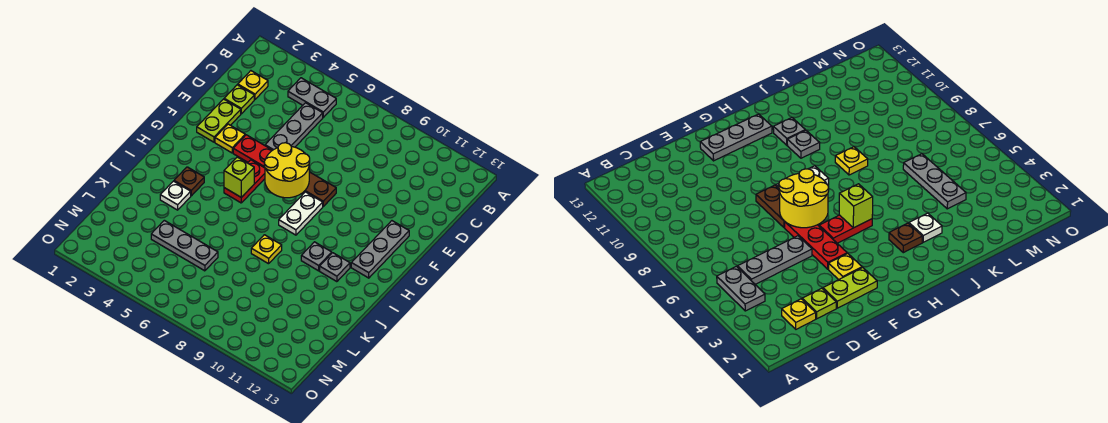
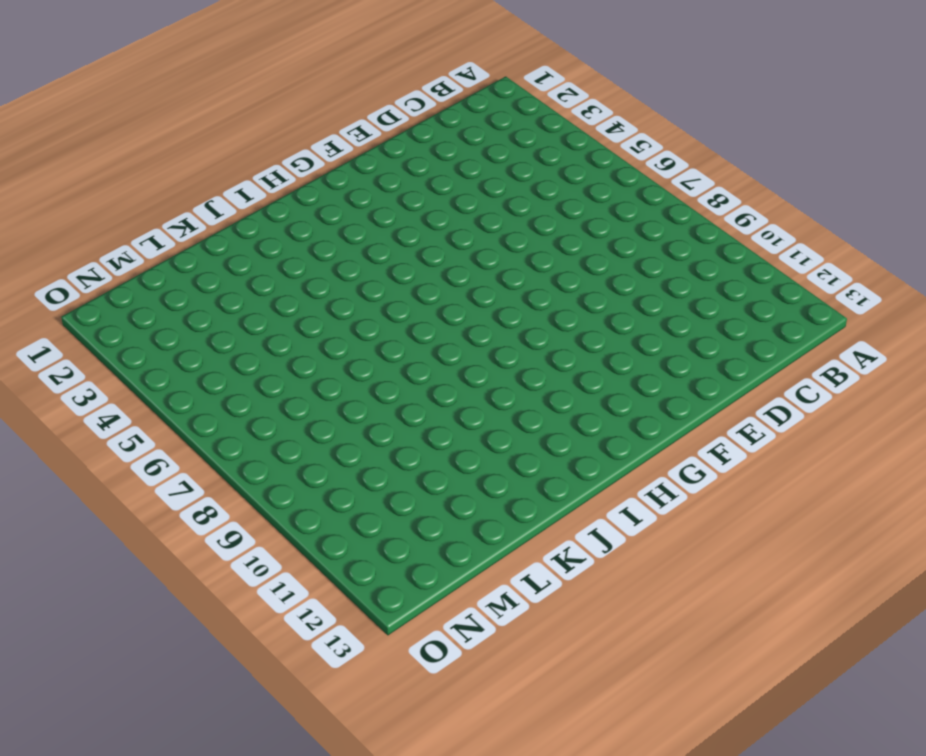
none -> grey plate B4:B5 level 1
none -> yellow plate C2 level 1
none -> grey plate C5:E5 level 1

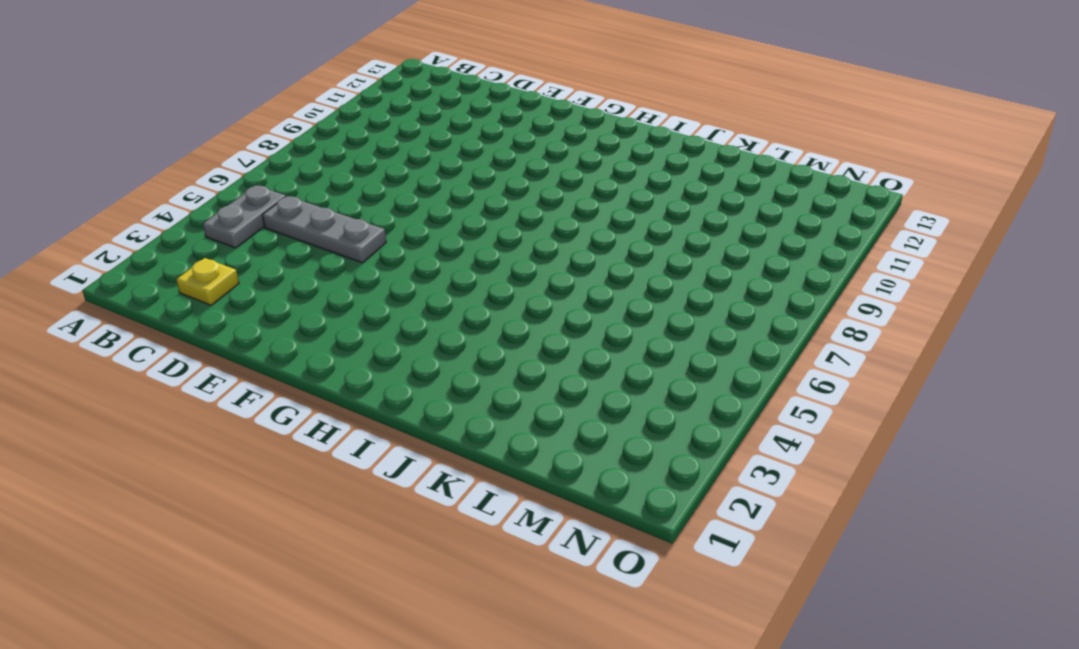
none -> lime plate D2 level 1
none -> lime plate E2:F2 level 1
none -> yellow plate F3 level 1

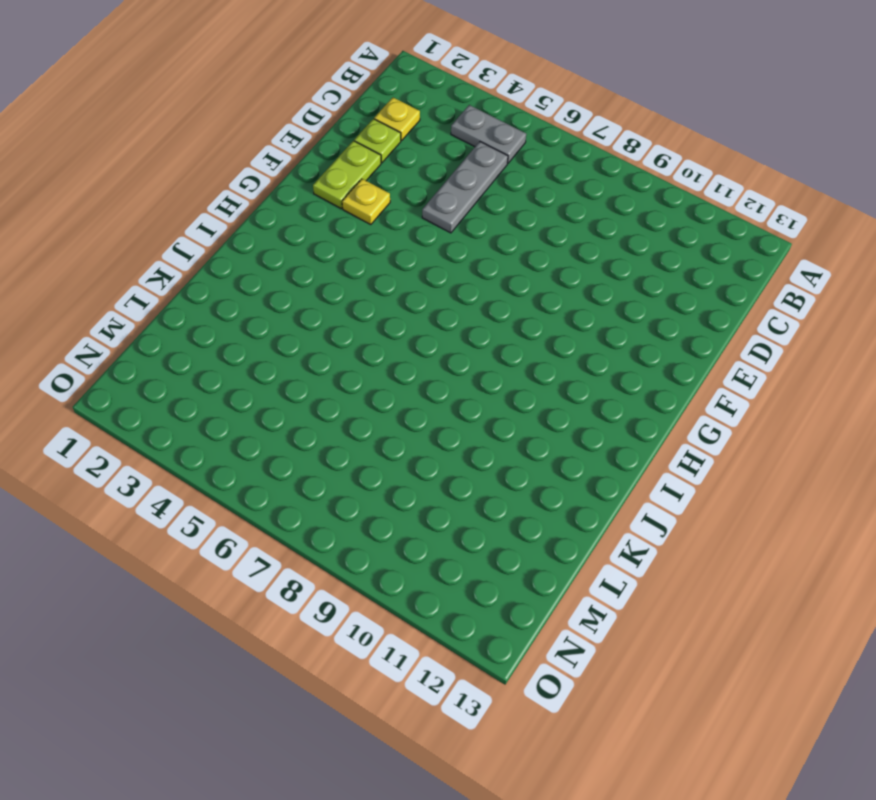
none -> red plate F4:F6 level 1
none -> brown plate F7:F8 level 1
none -> grey plate F12:H12 level 1

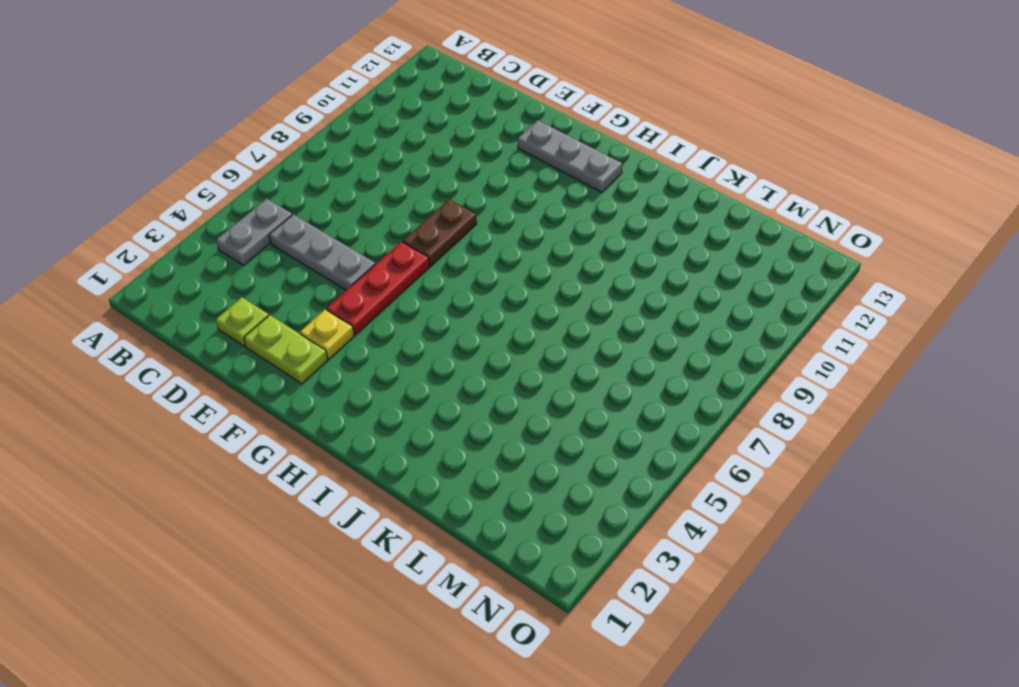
none -> yellow plate C2 level 1
none -> red plate G5:H5 level 1
none -> white plate G8:H8 level 1

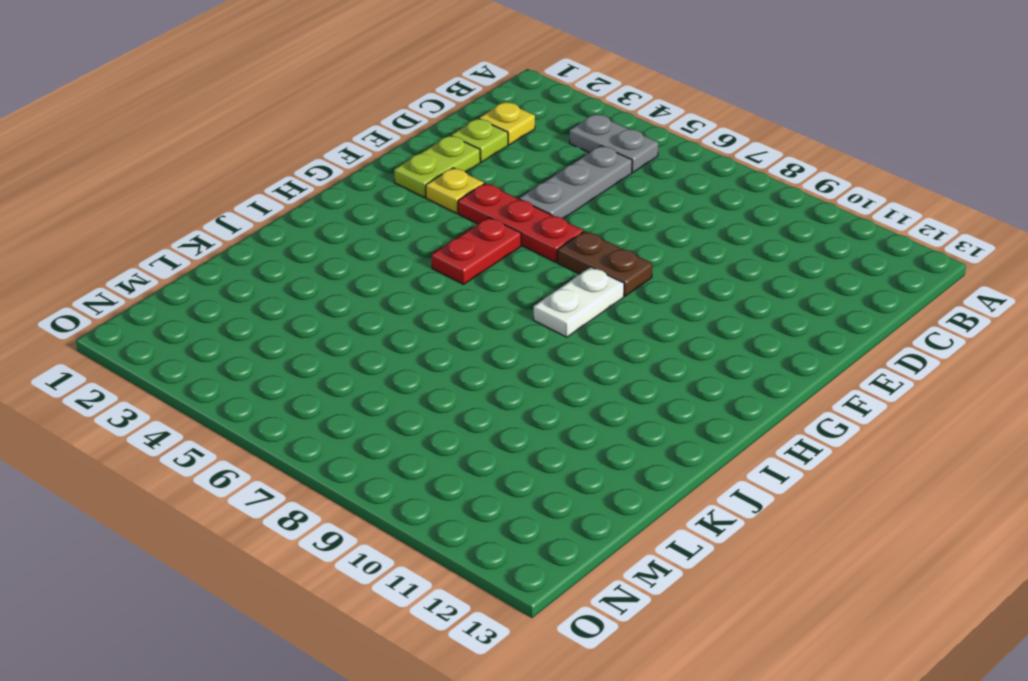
none -> grey plate F12:H12 level 1
none -> brown plate I3 level 1
none -> grey plate I10 level 1

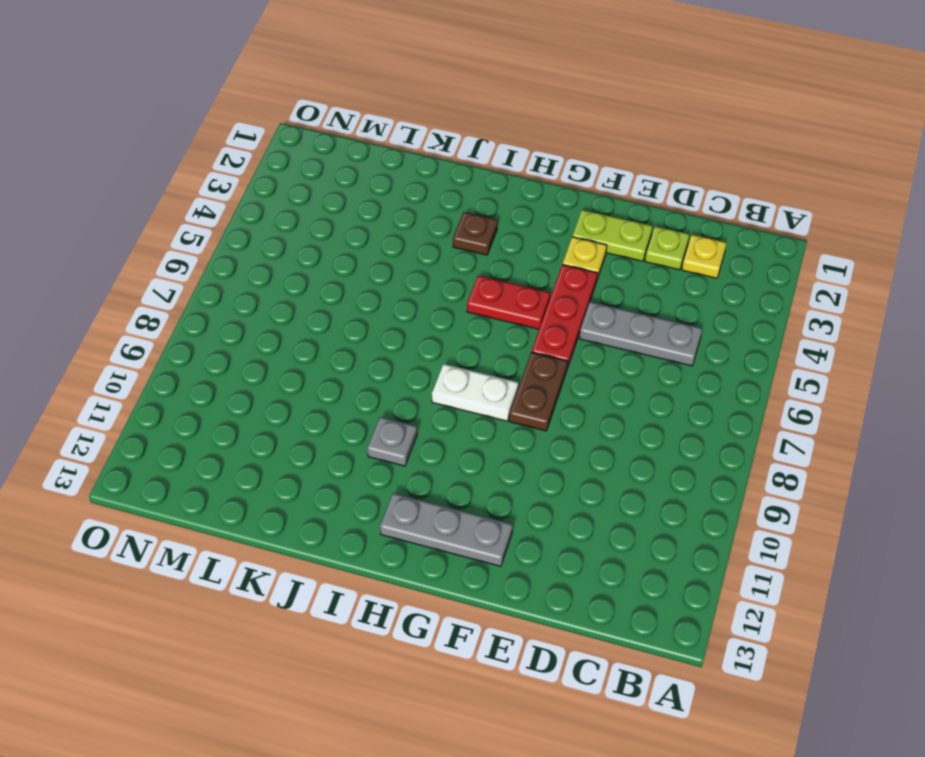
none -> grey plate B4:B5 level 1
none -> grey plate I11 level 1
none -> white plate J3 level 1

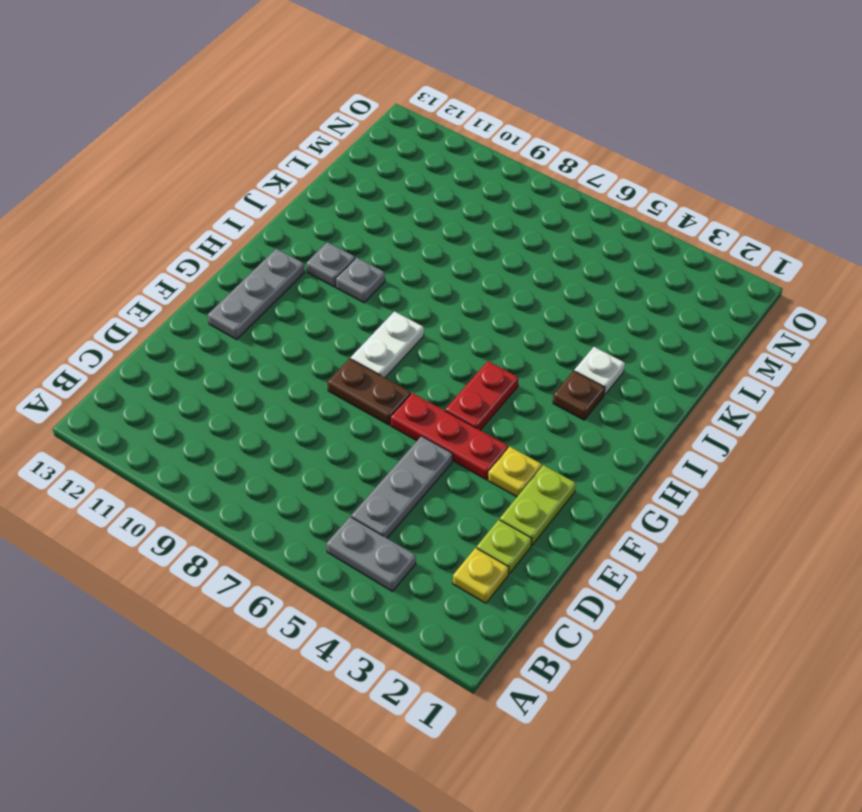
none -> yellow plate J8 level 1
none -> grey plate L4:L6 level 1
none -> yellow round brick F6:G7 level 2

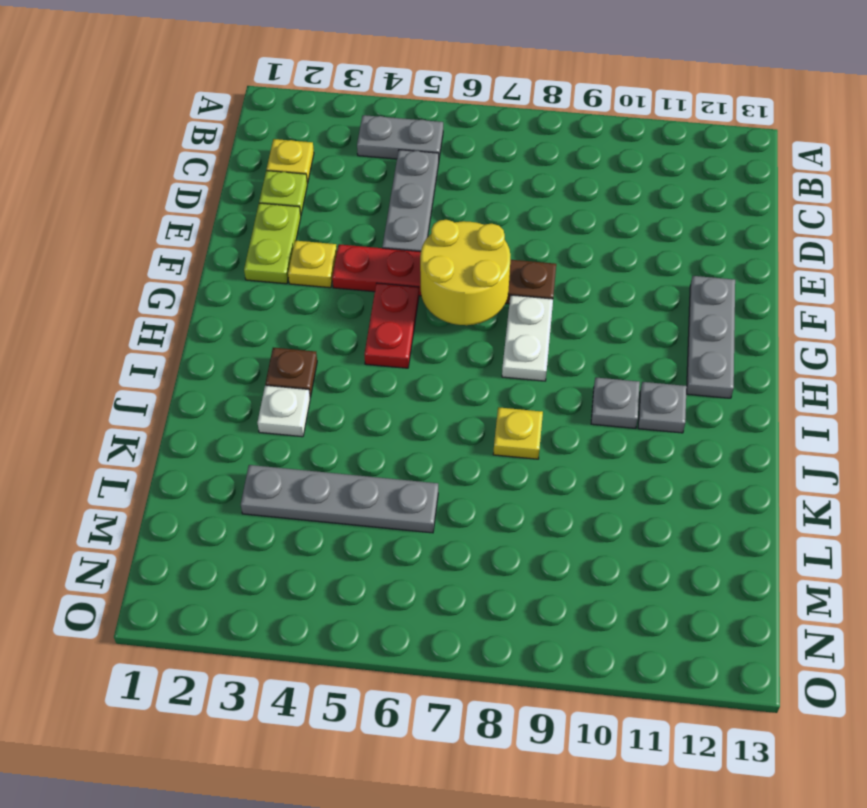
grey plate L3:L6 level 1 -> grey plate L4:L6 level 1
none -> lime brick H5 level 2

